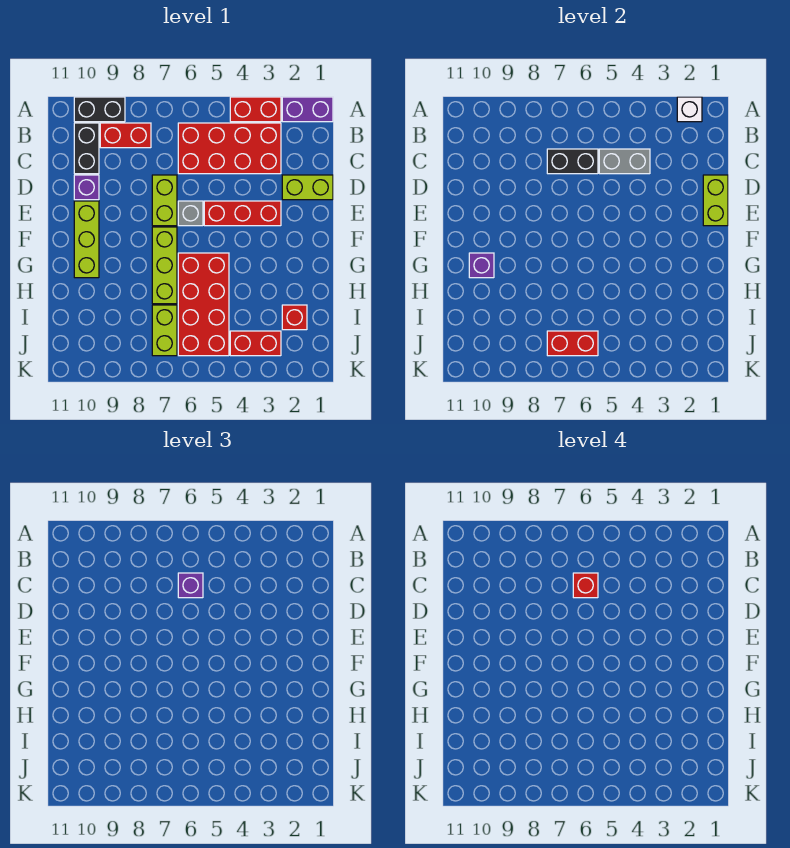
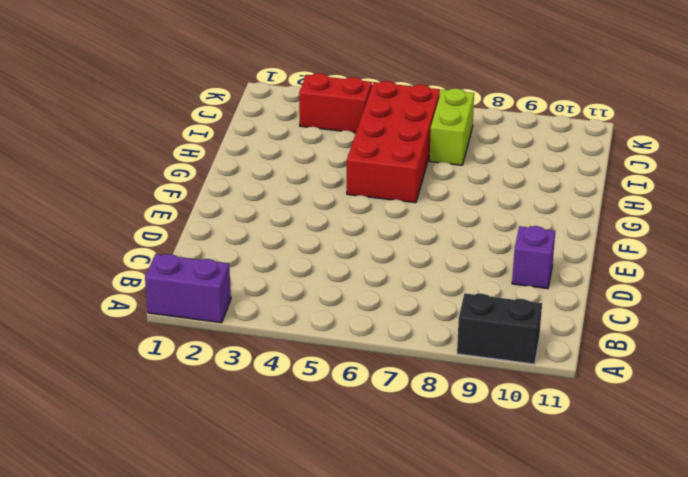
none -> red brick A3:A4 level 1
none -> red brick B3:C6 level 1
none -> red brick B8:B9 level 1

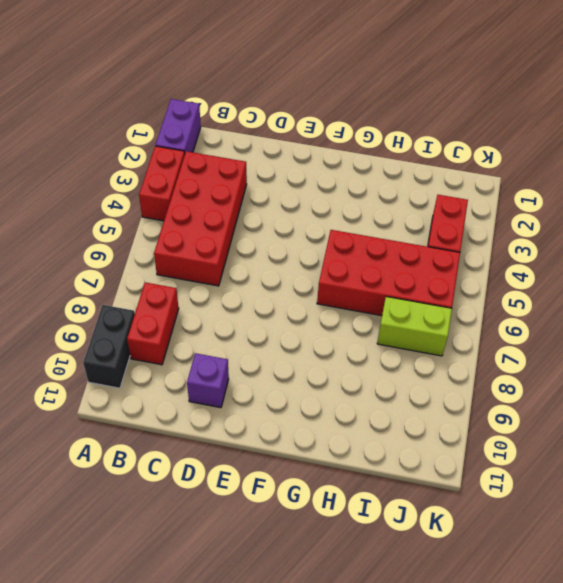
none -> black brick B10:C10 level 1
none -> lime brick D1:D2 level 1
none -> lime brick D7:E7 level 1

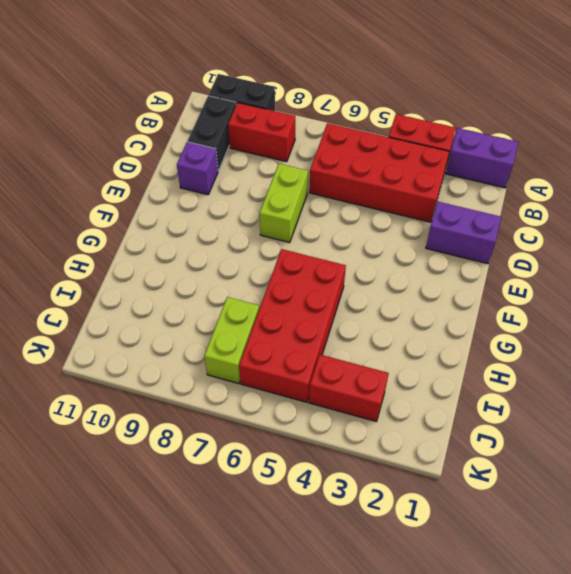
purple brick D1:D2 level 1 -> lime brick D1:D2 level 1
none -> red brick E3:E5 level 1
none -> grey brick E6 level 1
none -> lime brick E10:G10 level 1

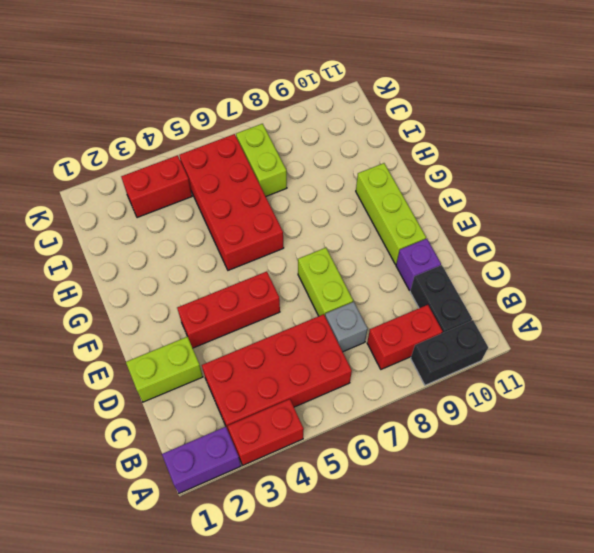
grey brick C7 level 1 -> grey brick E6 level 1
none -> lime brick F7:H7 level 1
none -> red brick I2 level 1
none -> white brick A2 level 2

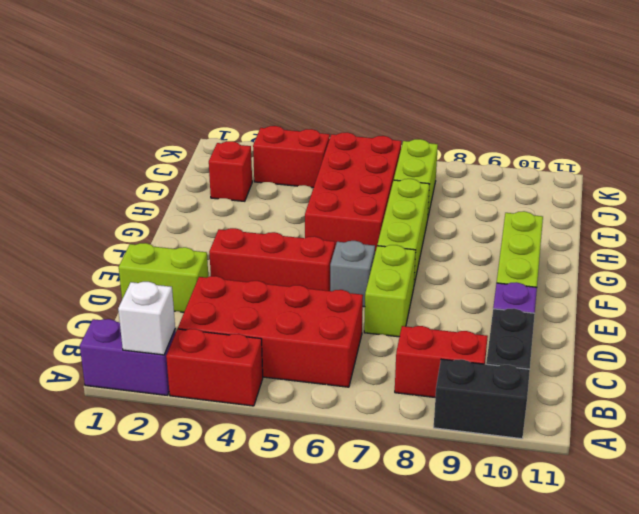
none -> grey brick C4:C5 level 2
none -> black brick C6:C7 level 2
none -> lime brick D1:E1 level 2

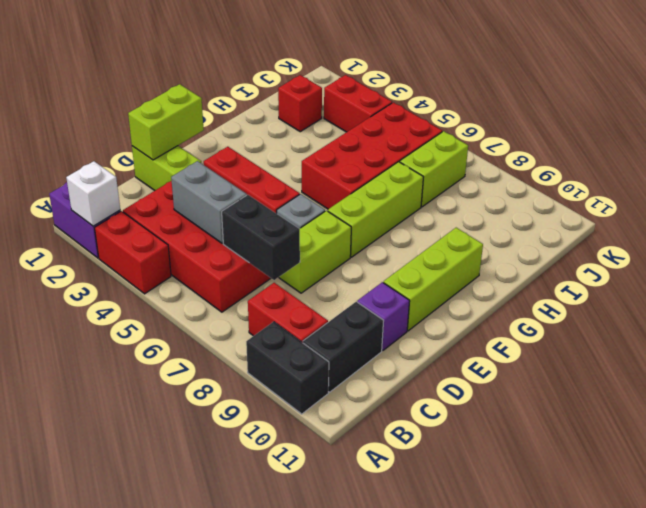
none -> purple brick G10 level 2
none -> red brick J6:J7 level 2
none -> purple brick C6 level 3

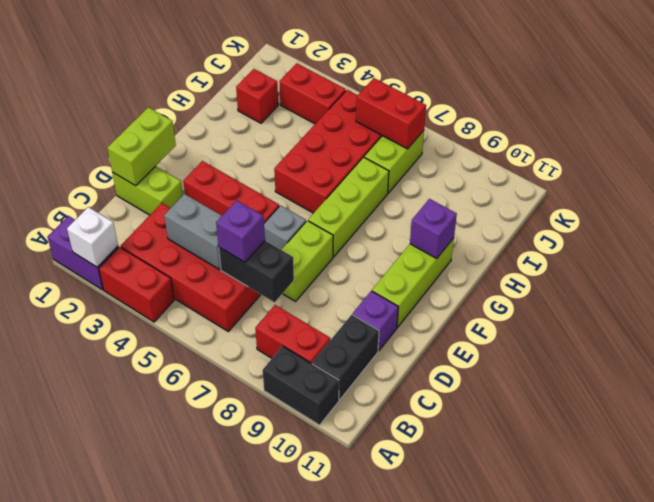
none -> red brick C6 level 4

